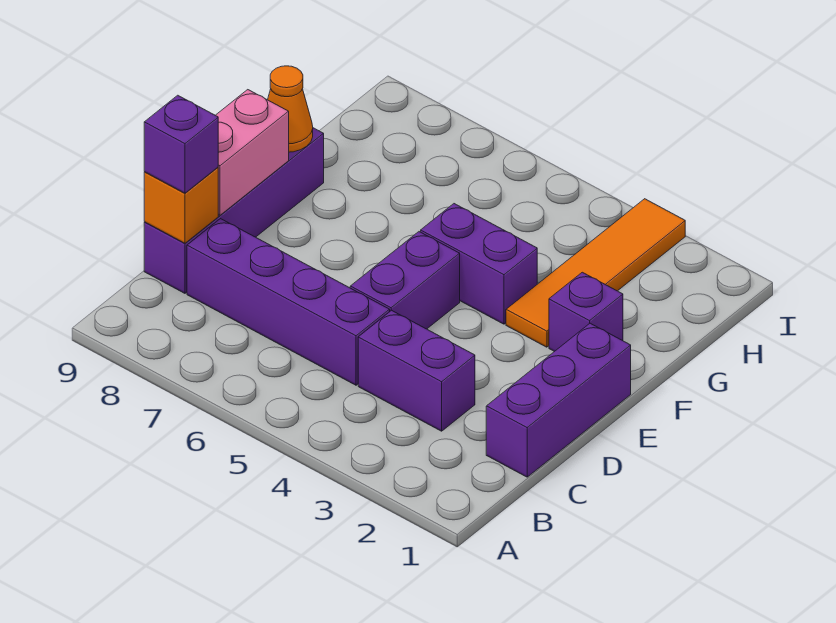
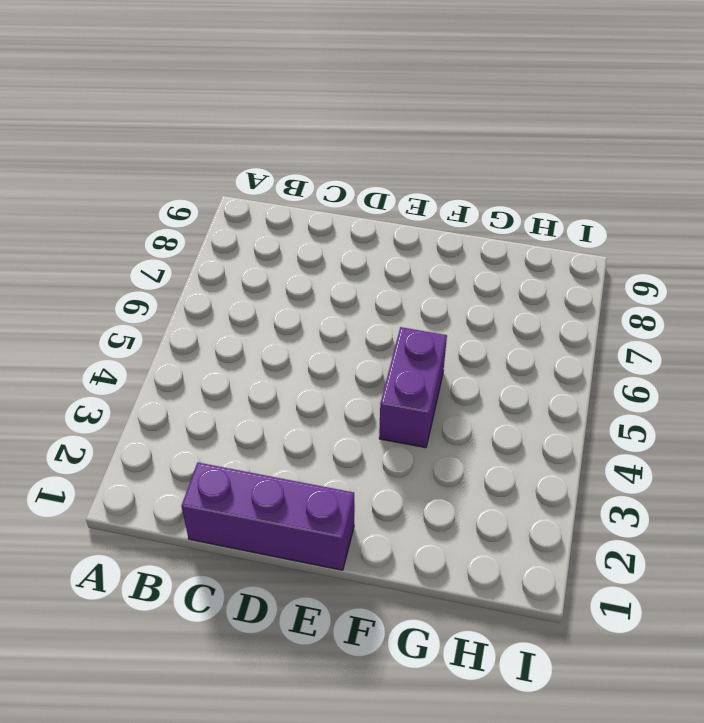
none -> purple brick C3:C4 level 1
none -> purple brick C5:C8 level 1
none -> purple brick C9:F9 level 1

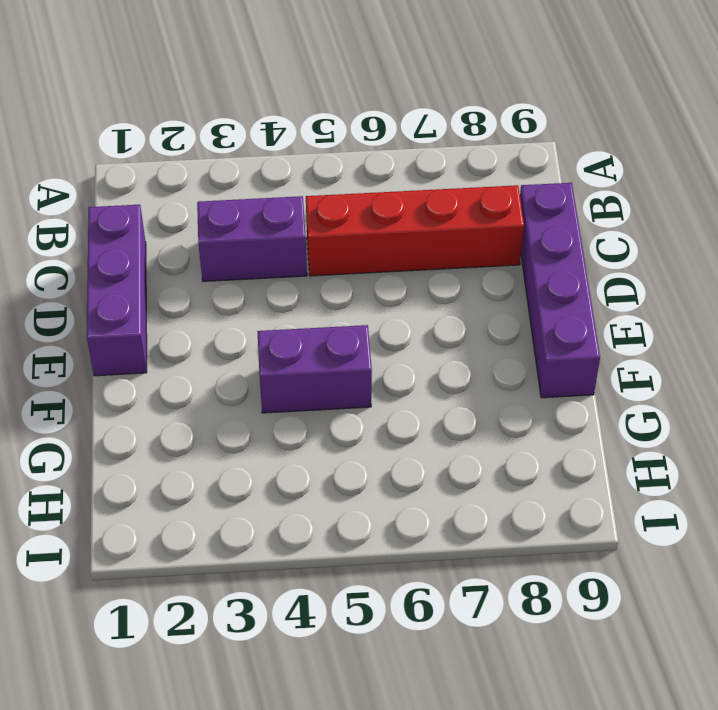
red brick C5:C8 level 1 -> purple brick C5:C8 level 1
none -> purple brick D5:E5 level 1
none -> purple brick F2 level 1
none -> orange tile F3:I3 level 1

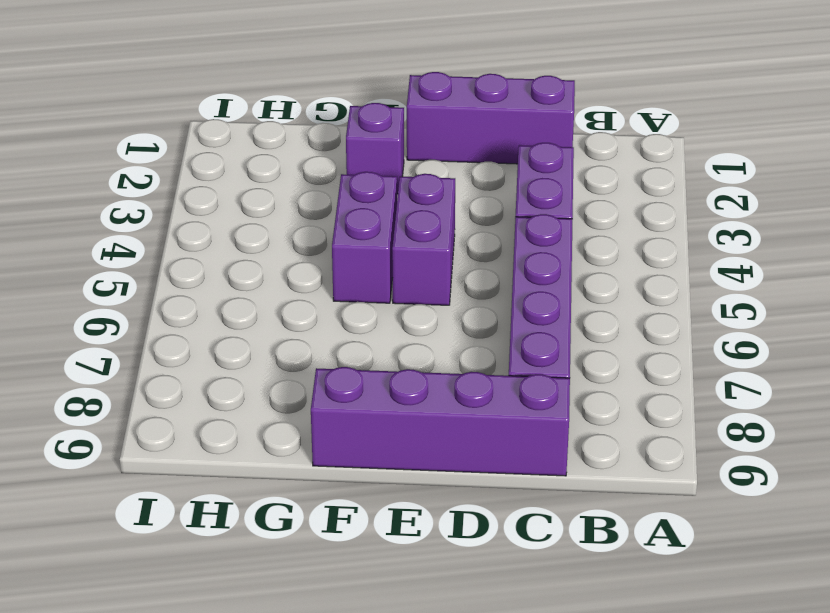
purple brick E4:E5 level 1 -> purple brick D5:E5 level 1
none -> orange tile F3:I3 level 1
none -> orange brick C9 level 2
none -> pink brick D9:E9 level 2

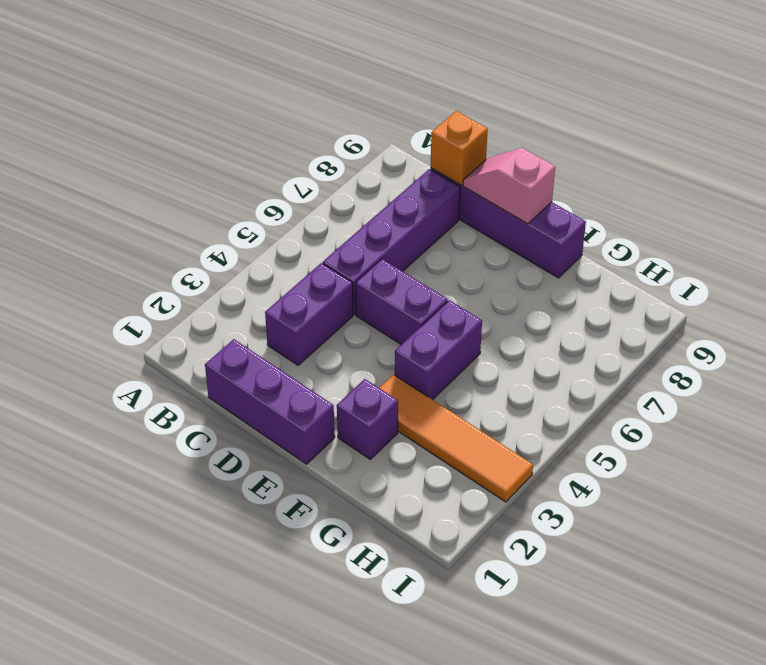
pink slope D9:E9 level 2 top E -> pink brick D9:E9 level 2
none -> orange cone F9 level 2
none -> purple brick C9 level 3

